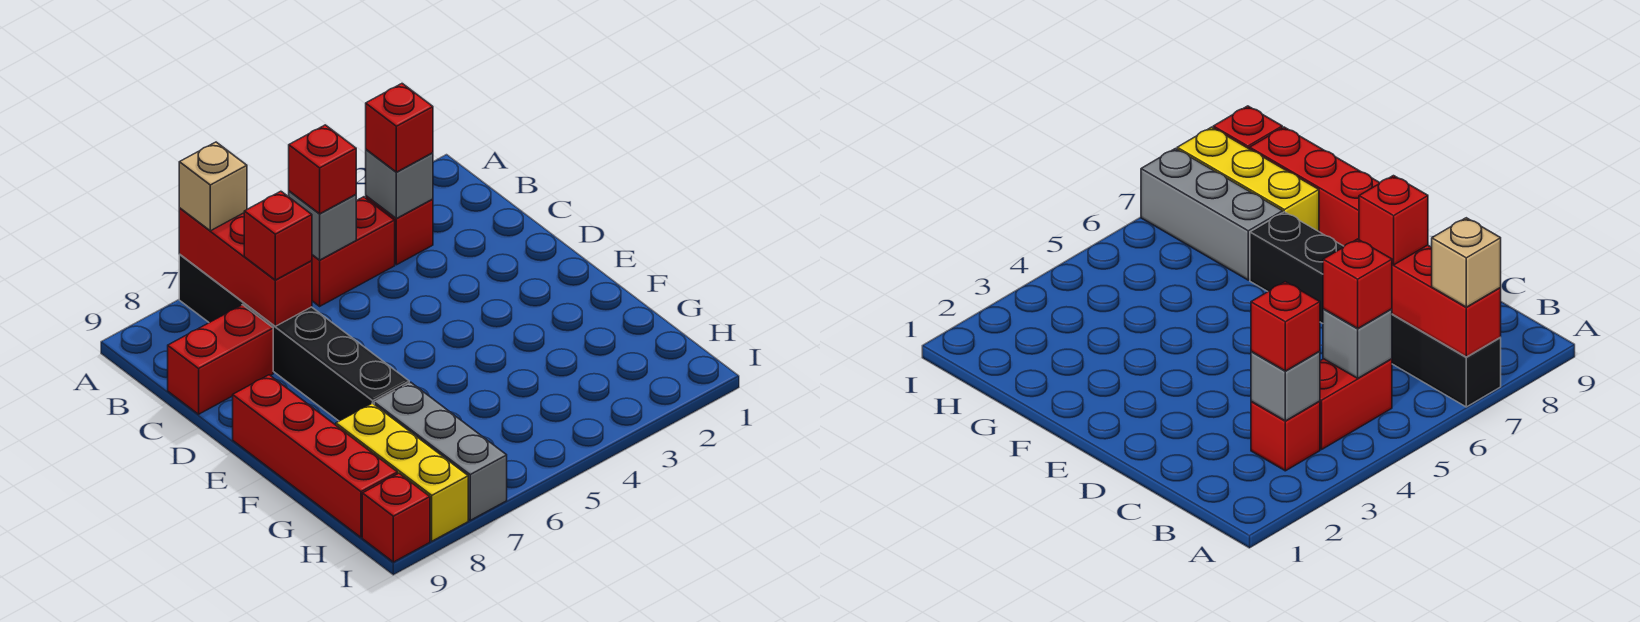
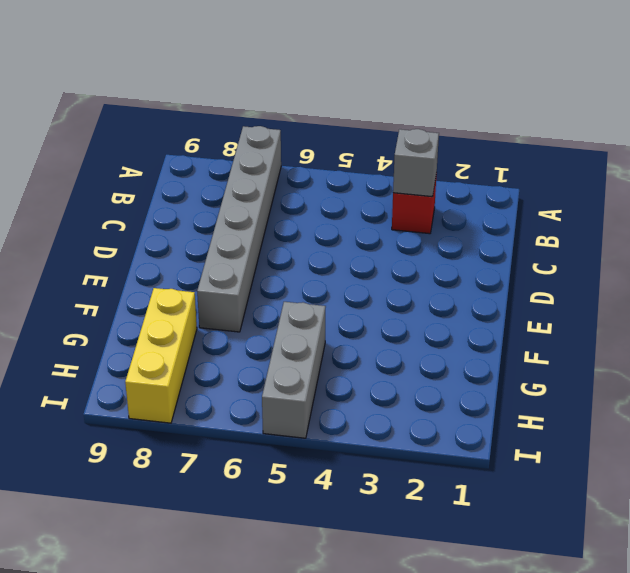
grey brick A7:F7 level 1 -> black brick A7:F7 level 1
grey brick G5:I5 level 1 -> grey brick G7:I7 level 1
none -> red brick B4:B5 level 1
none -> red brick C8:C9 level 1
none -> red brick E9:H9 level 1

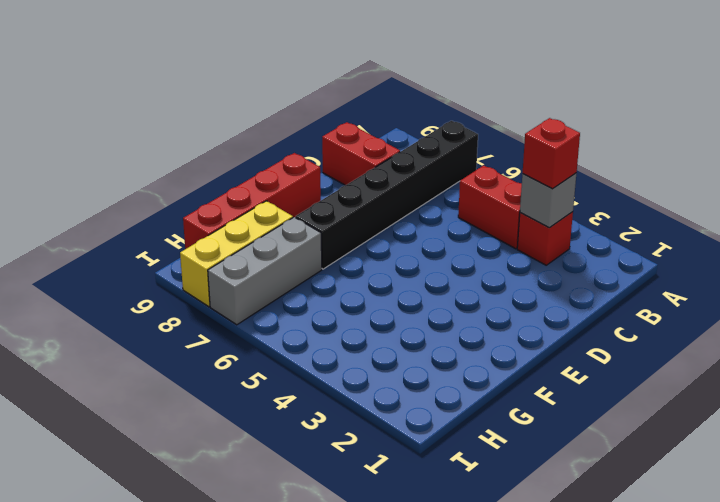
none -> red brick I9 level 1
none -> red brick A7:C7 level 2
none -> grey brick B5 level 2

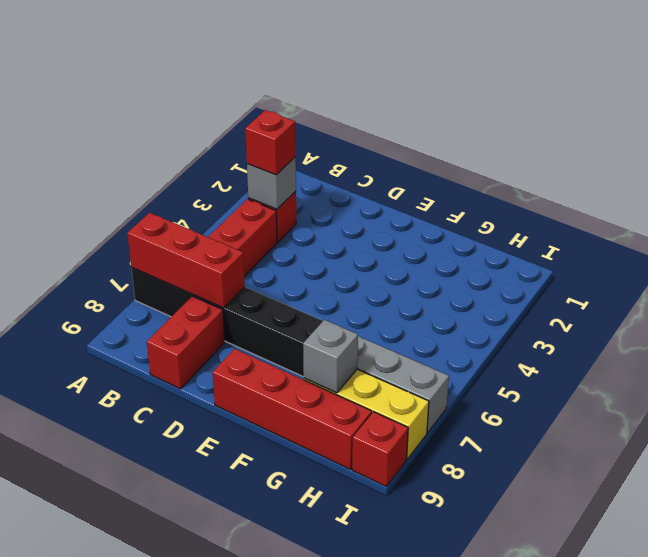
grey brick G8 level 2 -> grey brick B5 level 2
none -> tan brick A7 level 3
none -> red brick B5 level 3
none -> red brick C7 level 3

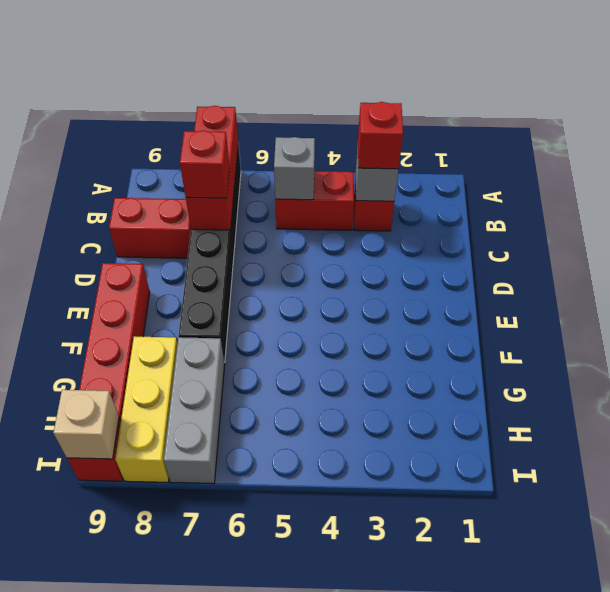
tan brick I9 level 2 -> tan brick A7 level 3
none -> red brick B5 level 3

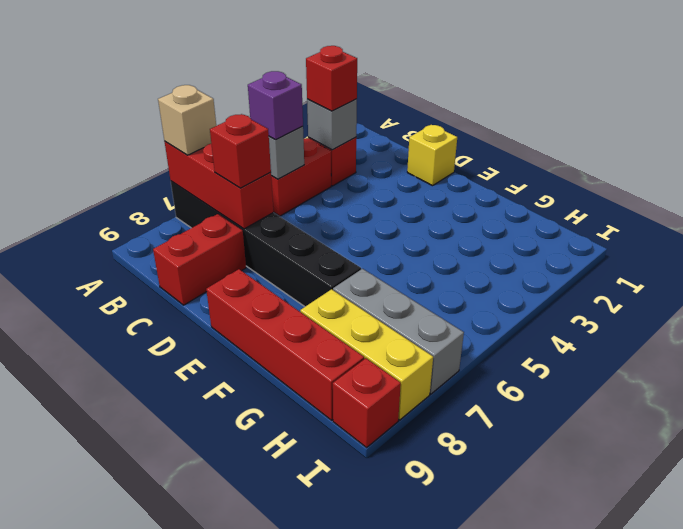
purple brick B5 level 3 -> red brick B5 level 3
yellow brick D1 level 1 -> none

